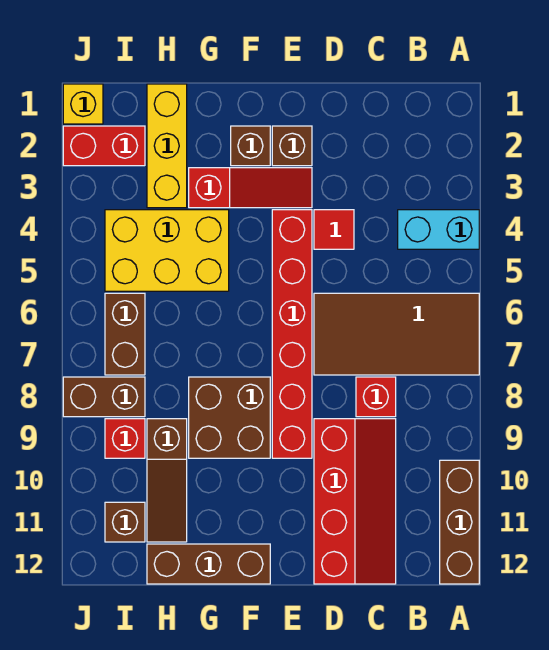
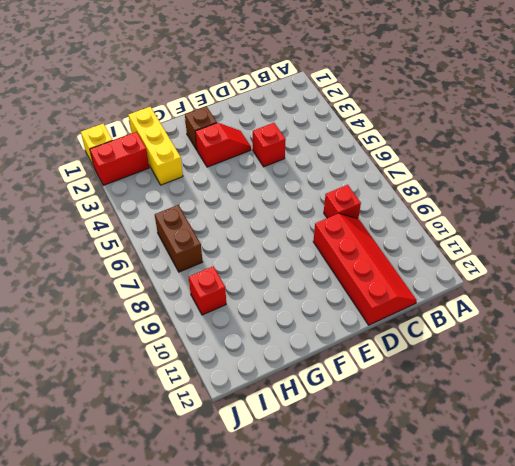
red brick D4 level 1 -> red tile D4 level 1
red slope E3:F3 level 1 top F -> red slope E3:G3 level 1 top G
none -> cyan brick A4:B4 level 1
none -> brown tile A6:D7 level 1
none -> brown brick A10:A12 level 1

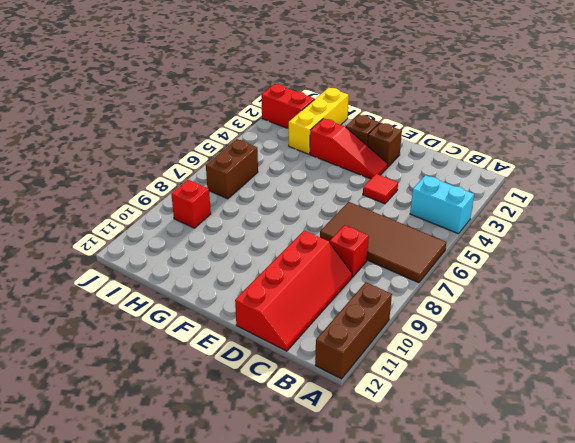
none -> red brick E4:E9 level 1
none -> brown brick F8:G9 level 1
none -> brown brick F12:H12 level 1

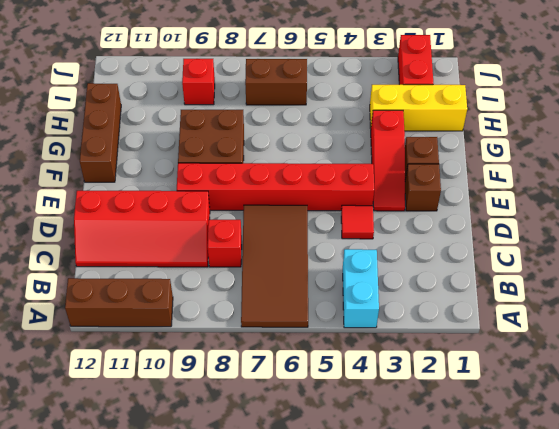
none -> yellow brick G4:I5 level 1
none -> brown slope H9:H11 level 1 top 9
none -> brown brick I8:J8 level 1

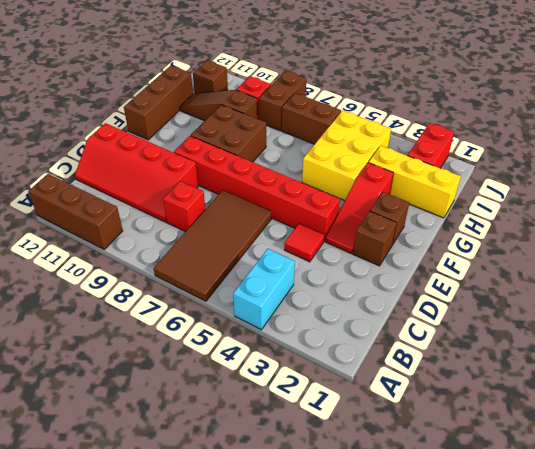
none -> yellow brick J1 level 1

